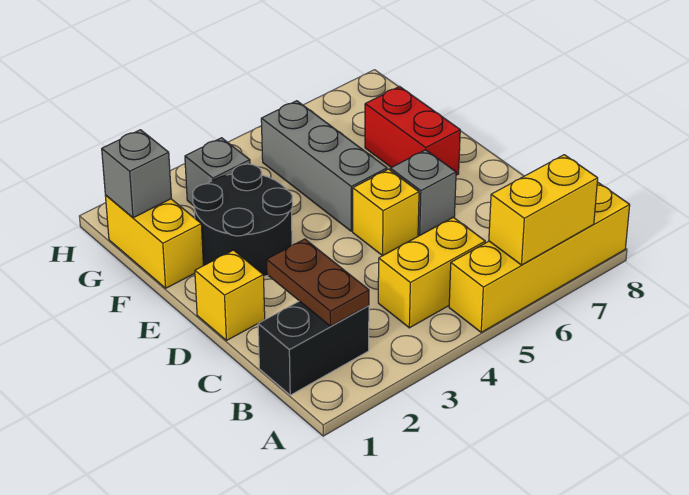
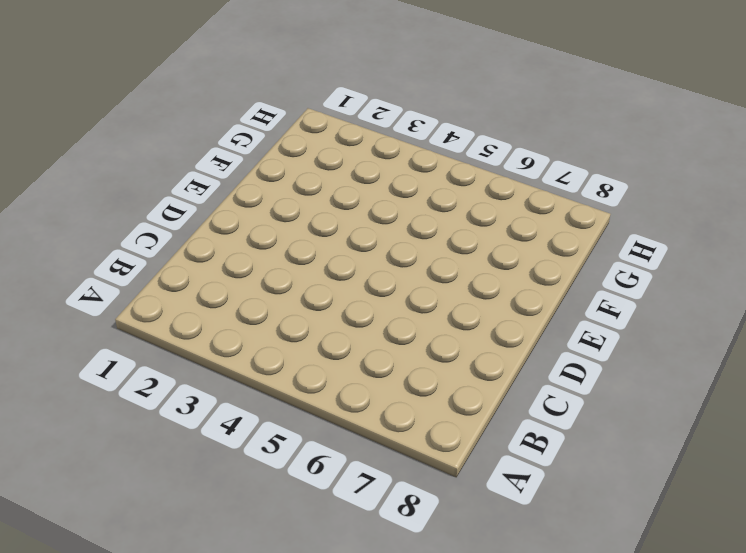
none -> yellow brick A5:A8 level 1
none -> black brick B1:B2 level 1
none -> yellow brick B4:B5 level 1

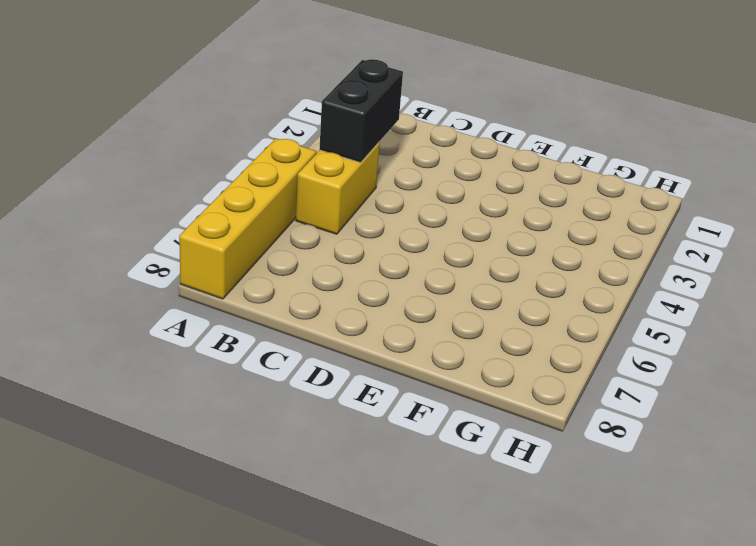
black brick B3:B4 level 2 -> black brick B1:B2 level 1
none -> yellow brick D1 level 1
none -> yellow brick D5 level 1
none -> grey brick D6 level 1

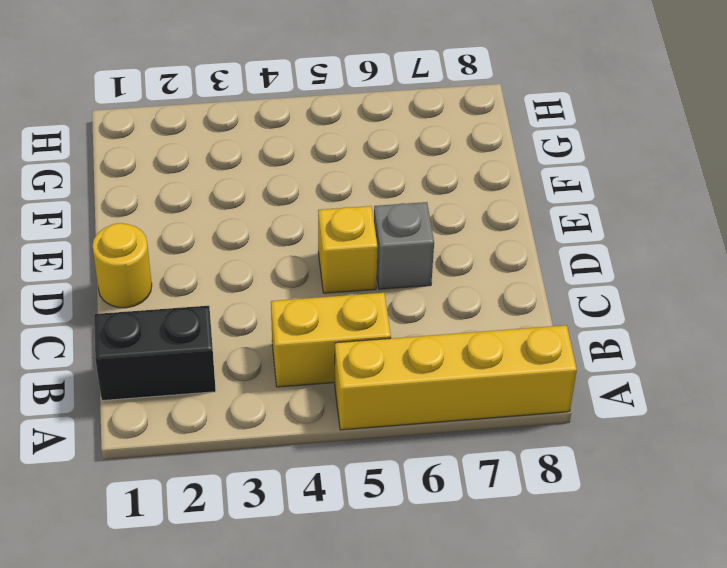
yellow round brick D1 level 1 -> yellow brick D1 level 1
none -> black round brick E2:F3 level 1
none -> grey brick E5:G5 level 1
none -> red brick E7:F7 level 1

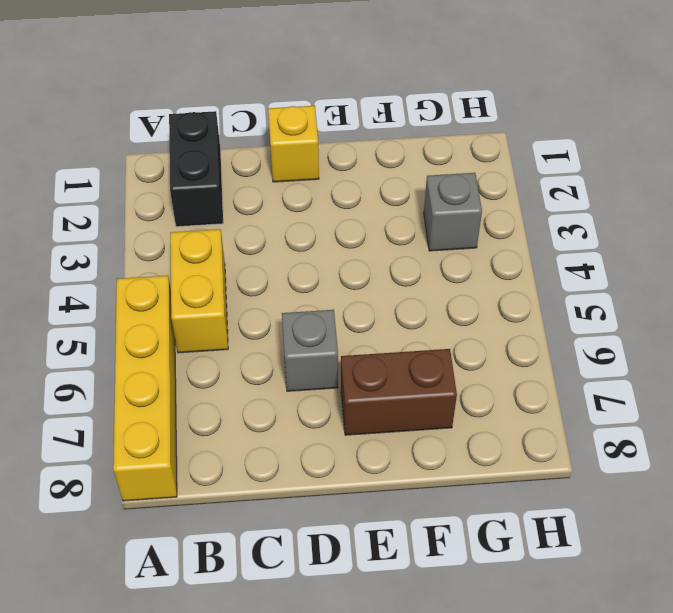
brown brick E7:F7 level 1 -> red brick E7:F7 level 1
none -> yellow brick D5 level 1
none -> black round brick E2:F3 level 1
none -> grey brick E5:G5 level 1

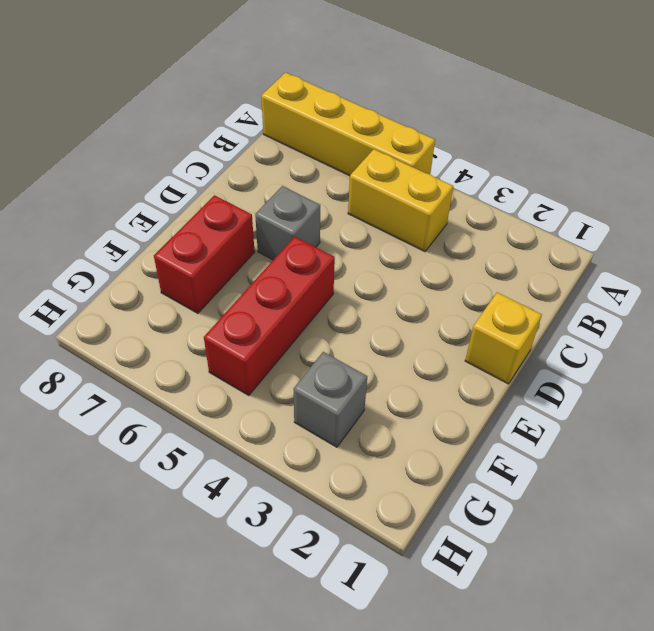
red brick E5:G5 level 1 -> grey brick E5:G5 level 1
none -> black brick B1:B2 level 1
none -> yellow brick D5 level 1
none -> black round brick E2:F3 level 1

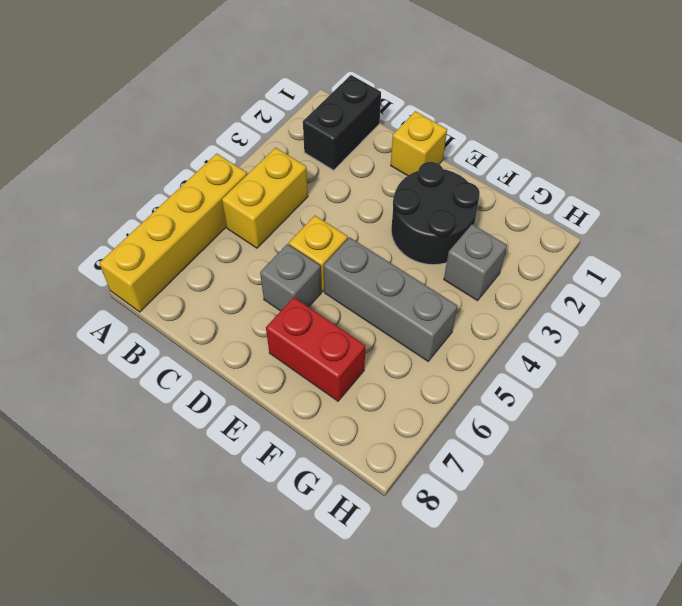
none -> yellow brick F1:G1 level 1
none -> yellow brick A6:A7 level 2
none -> brown plate B2:C2 level 2

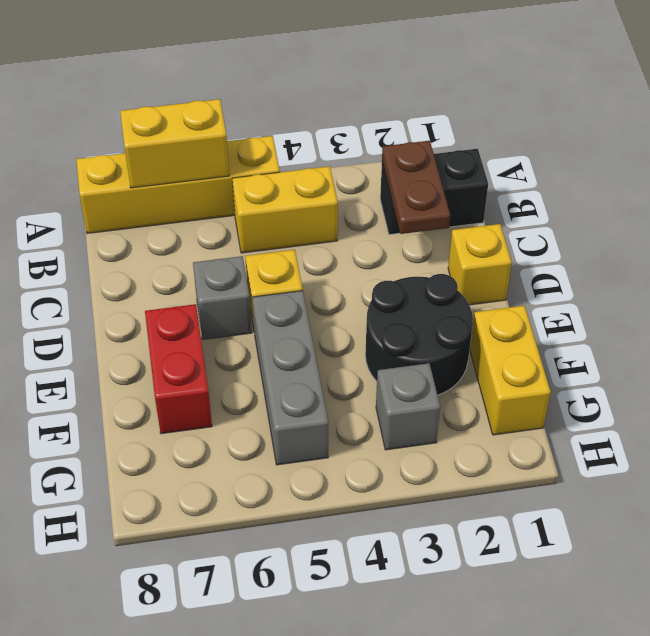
none -> grey brick G1 level 2

